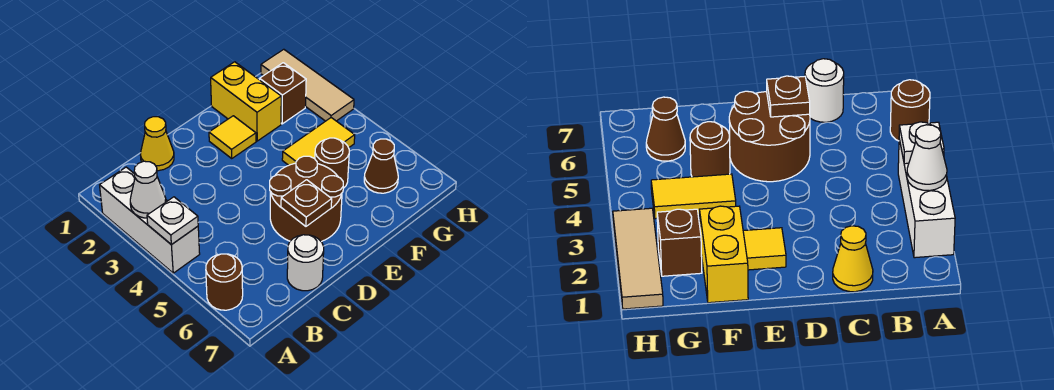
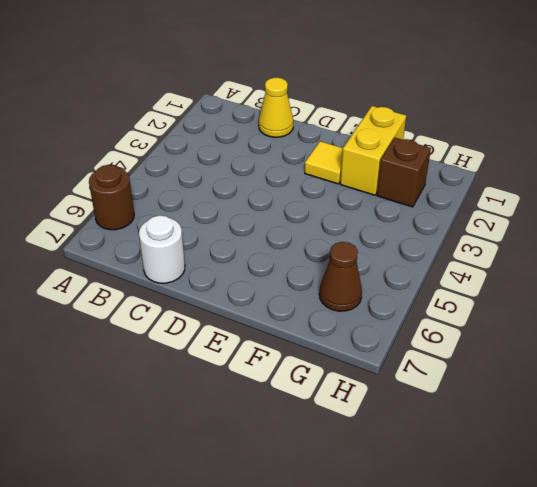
none -> white brick A2:A4 level 1
none -> brown round brick D5:E6 level 1
none -> yellow tile F4:G4 level 1

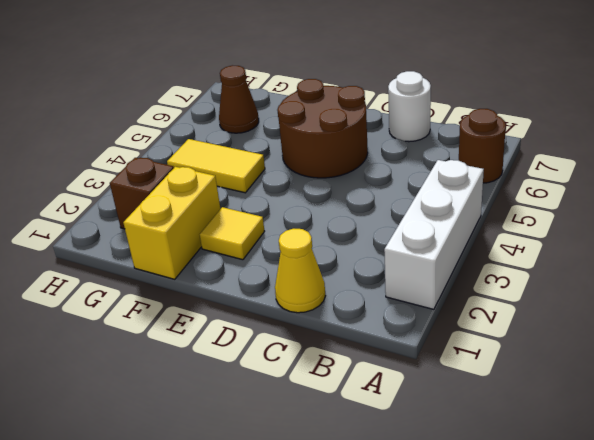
none -> brown round brick F5 level 1
none -> tan tile H1:H3 level 1
none -> white cone A3 level 2

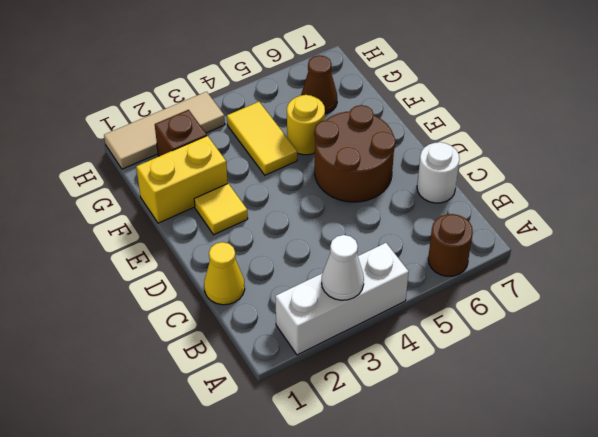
yellow round brick F5 level 1 -> brown round brick F5 level 1
none -> white plate A4 level 2
none -> brown plate D6 level 2

